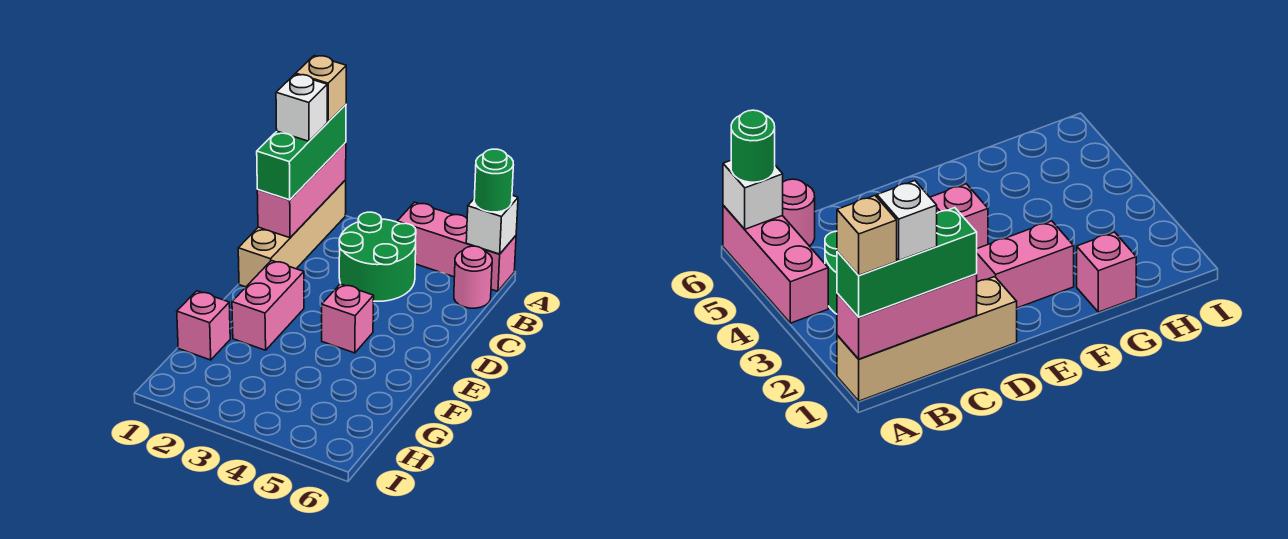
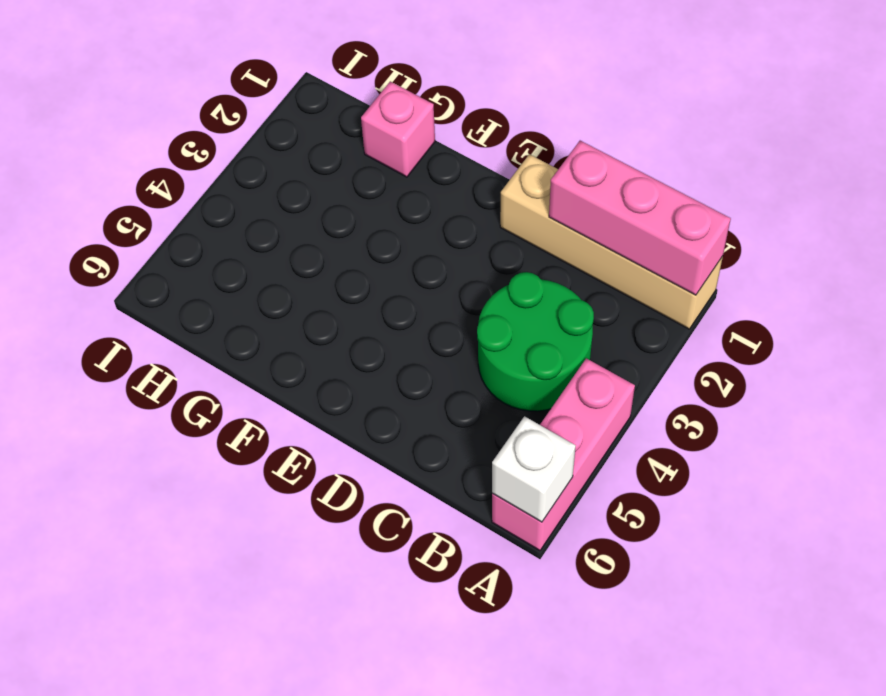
none -> pink round brick B6 level 1
none -> pink brick E2:F2 level 1
none -> pink brick E4 level 1

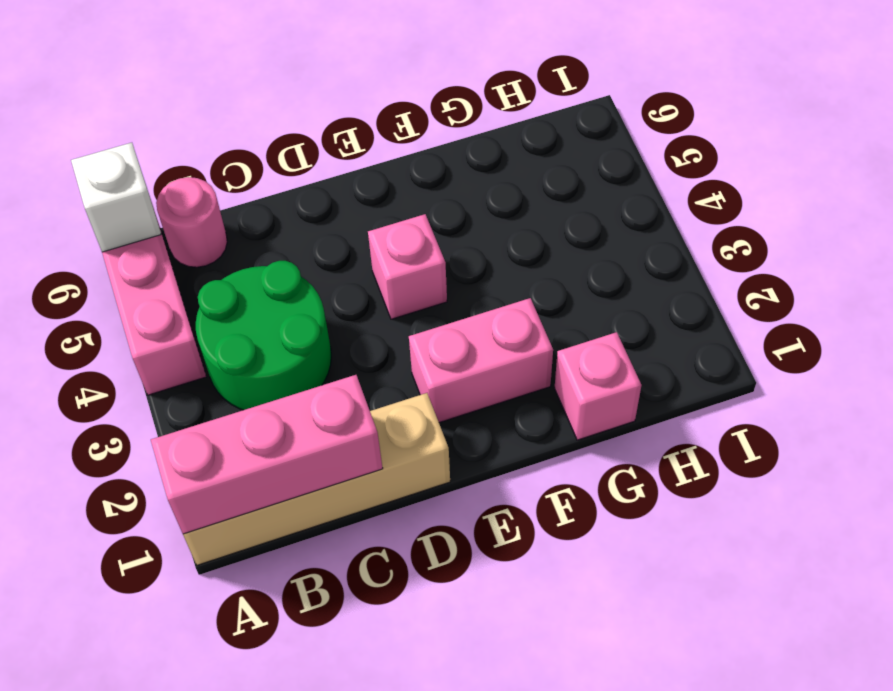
none -> green brick A1:C1 level 3
none -> green round brick A6 level 3
none -> tan brick A1 level 4

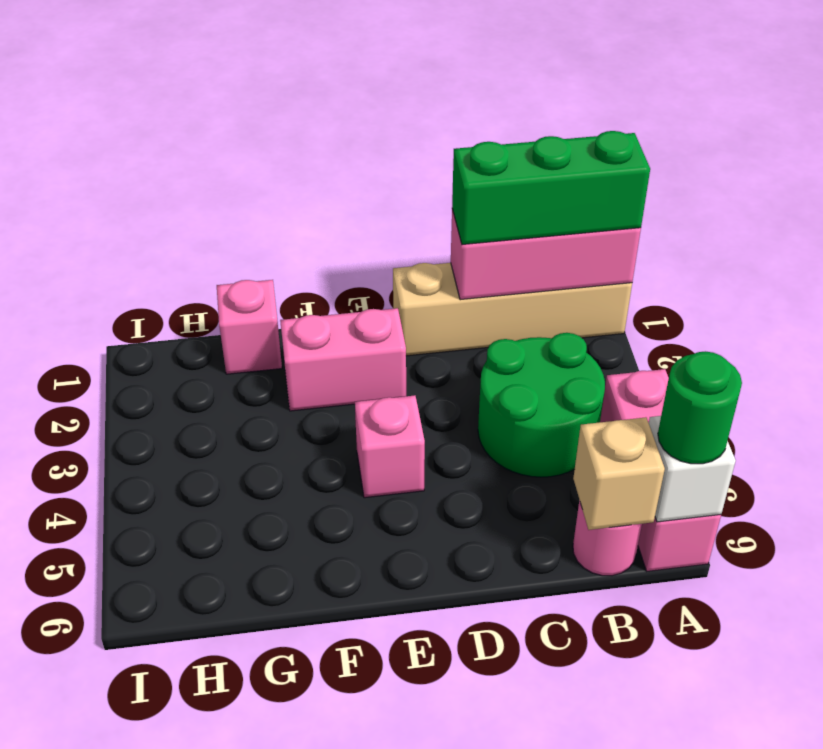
tan brick B6 level 2 -> tan brick A1 level 4
none -> white brick B1 level 4

